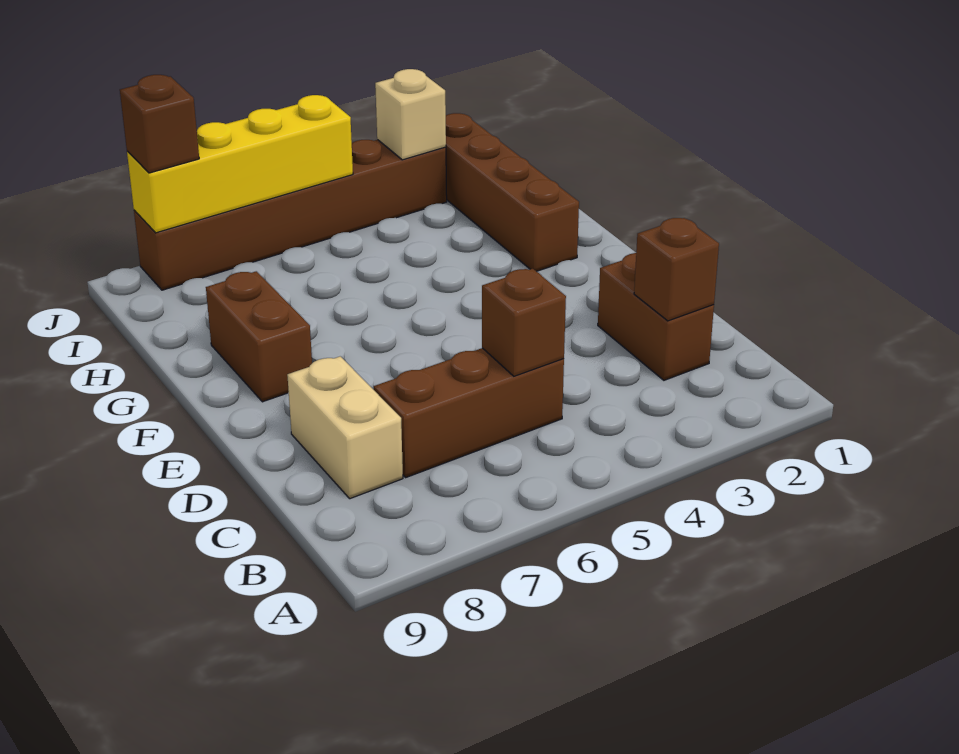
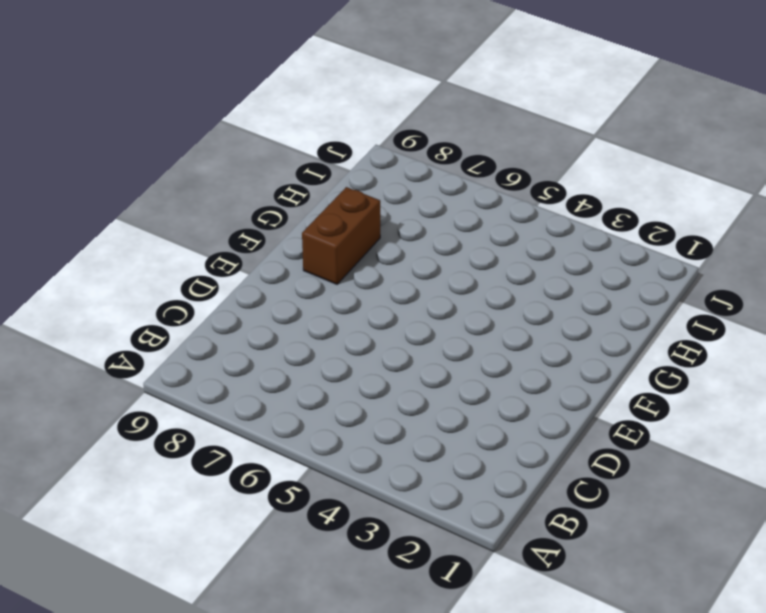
none -> brown brick C2:D2 level 1
none -> brown brick C5:C7 level 1

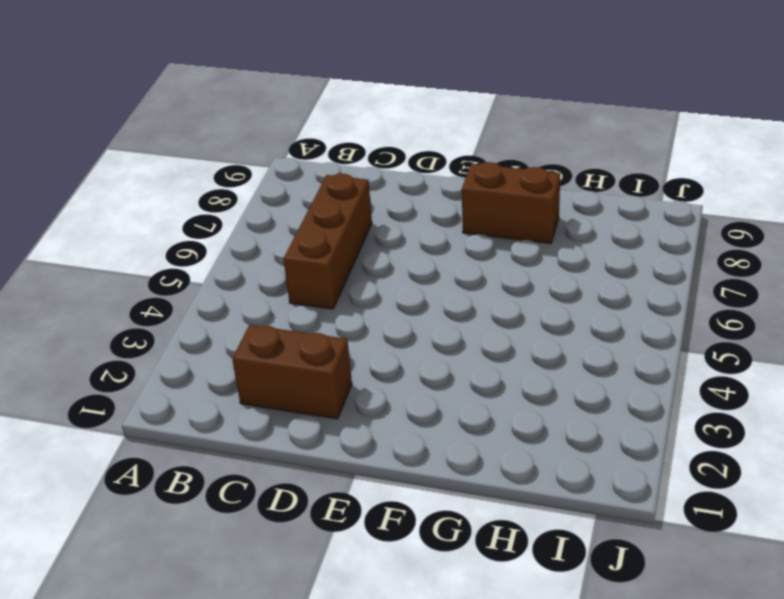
none -> tan brick C8:D8 level 1
none -> brown brick G2:J2 level 1

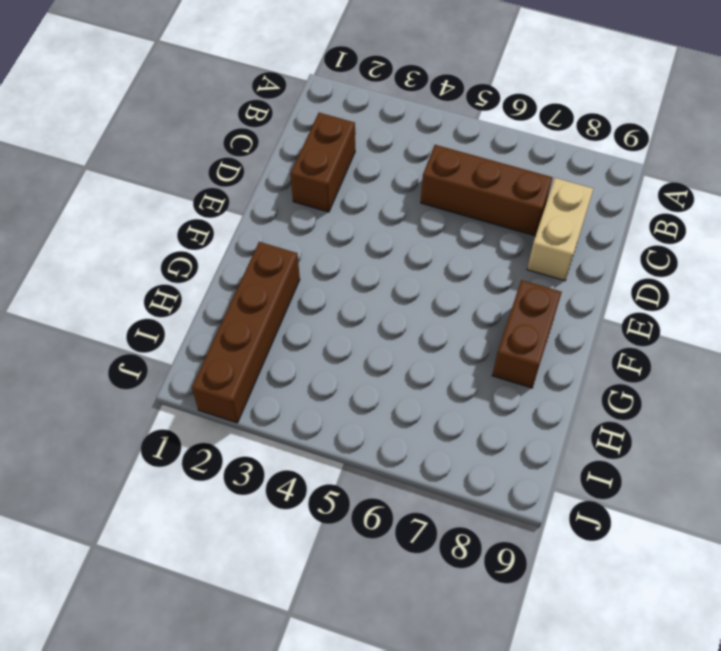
none -> brown brick J3:J8 level 1
none -> brown brick C2 level 2

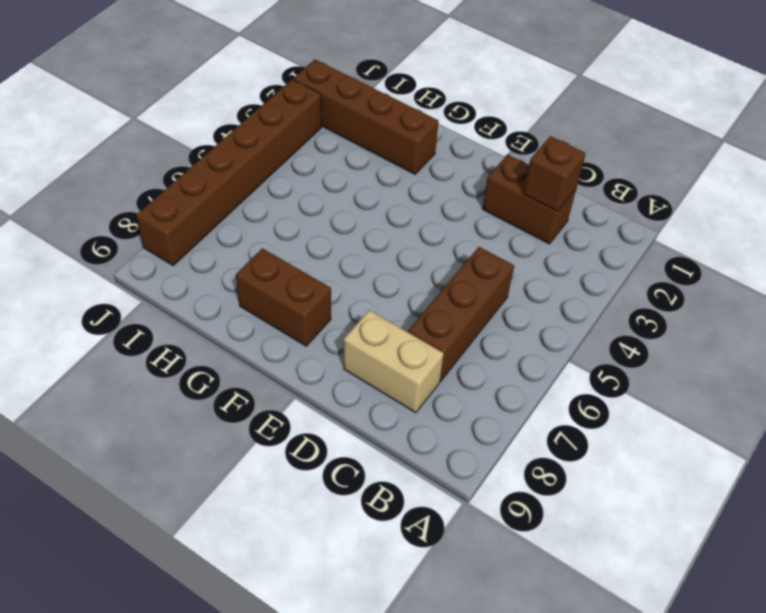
none -> brown brick C5 level 2
none -> tan brick J3 level 2

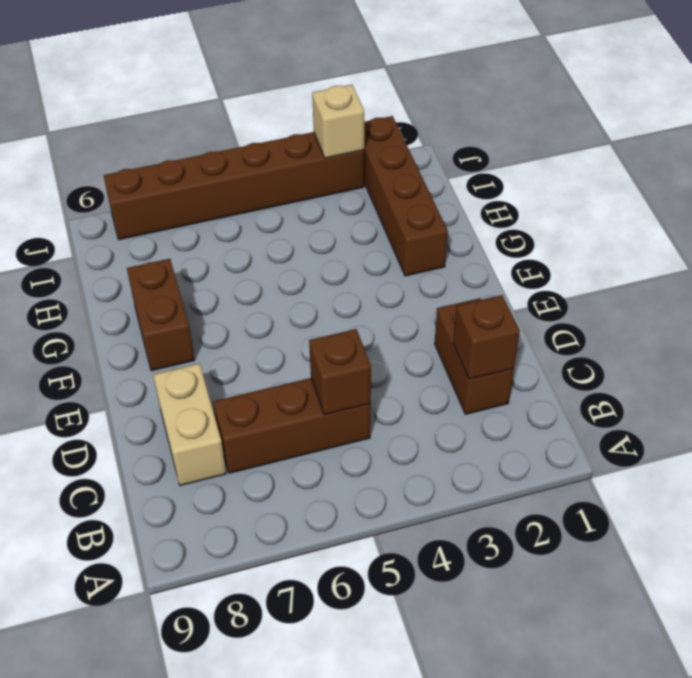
none -> yellow brick J5:J8 level 2
none -> brown brick J8 level 3

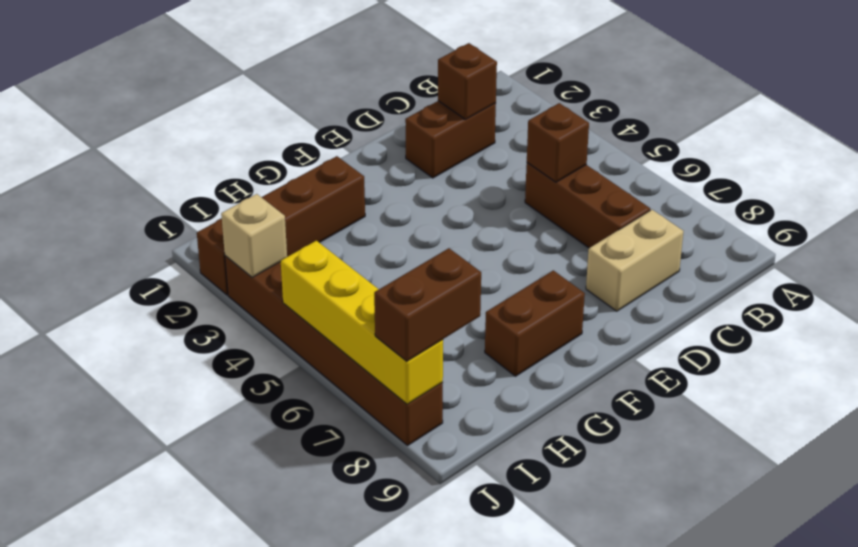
brown brick I8:J8 level 3 -> brown brick J8 level 3

